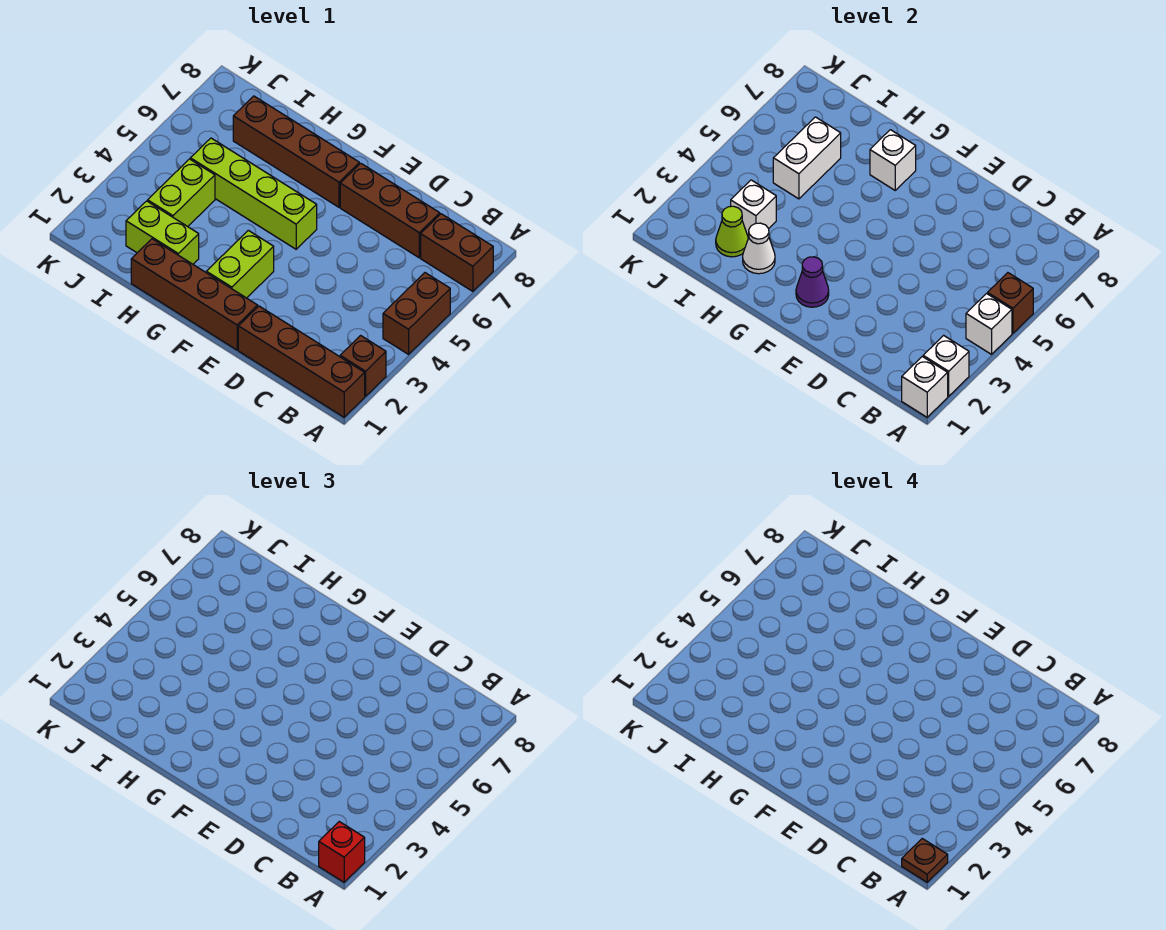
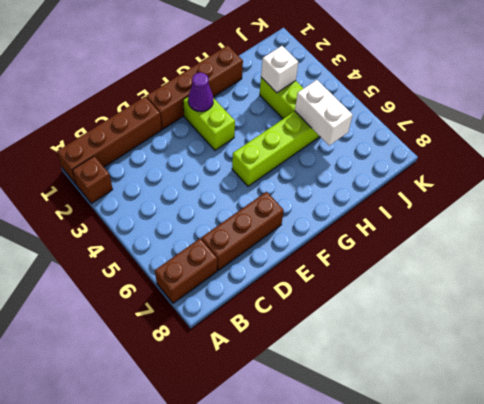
none -> brown brick A4:A5 level 1
none -> brown brick F7:I7 level 1
none -> lime brick H2:I2 level 1

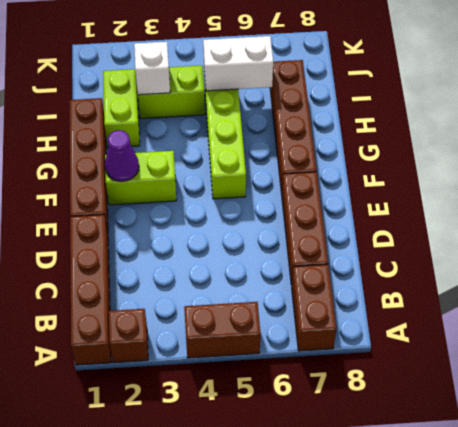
none -> white brick A1 level 2
none -> white brick A2 level 2
none -> white brick A4 level 2

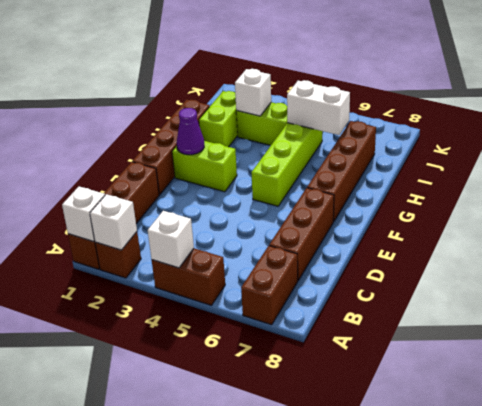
none -> brown brick A5 level 2
none -> white brick G7 level 2
none -> white cone H2 level 2

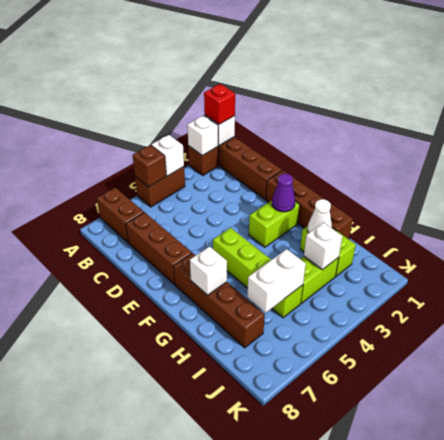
none -> lime cone I2 level 2
none -> brown plate A1 level 4

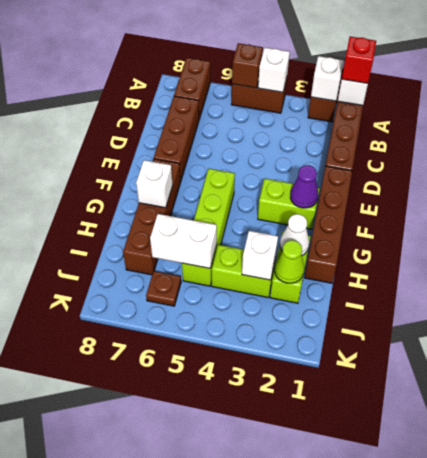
brown plate J6 level 1 -> brown plate A1 level 4

